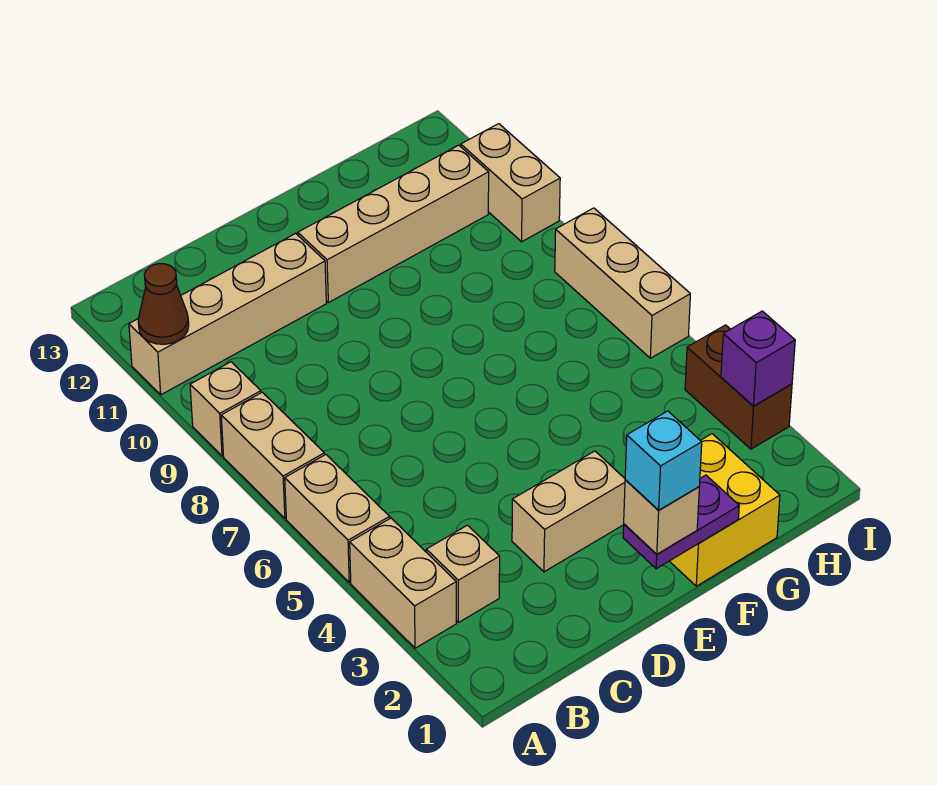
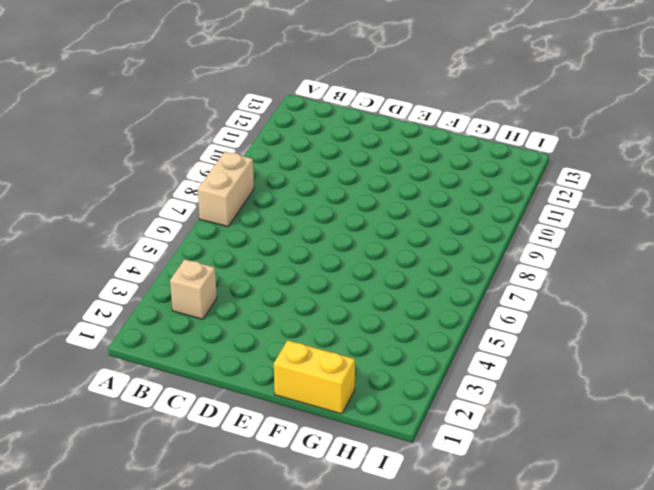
yellow brick F1:G1 level 1 -> yellow brick F1:G2 level 1
none -> tan brick A3:A4 level 1
none -> tan brick A5:A6 level 1
none -> tan brick A9 level 1

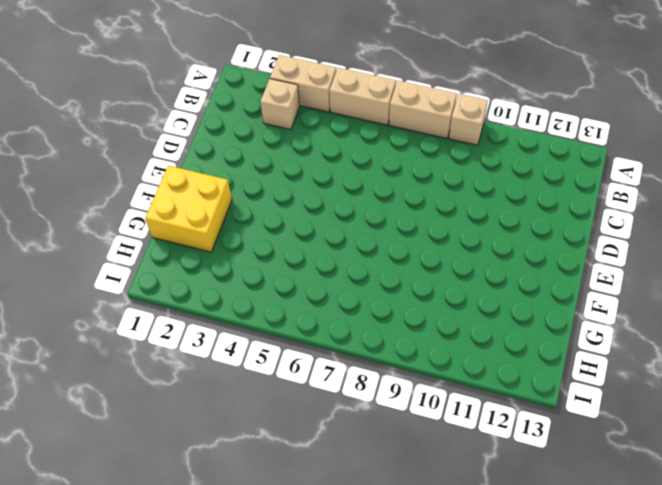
none -> tan brick A11:D11 level 1
none -> tan brick D3:E3 level 1
none -> tan brick E11:H11 level 1

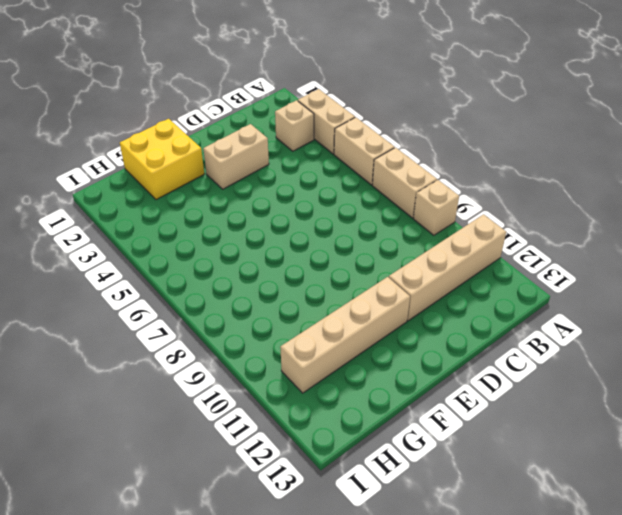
none -> brown brick I3:I4 level 1
none -> tan brick I6:I8 level 1
none -> tan brick I10:I11 level 1

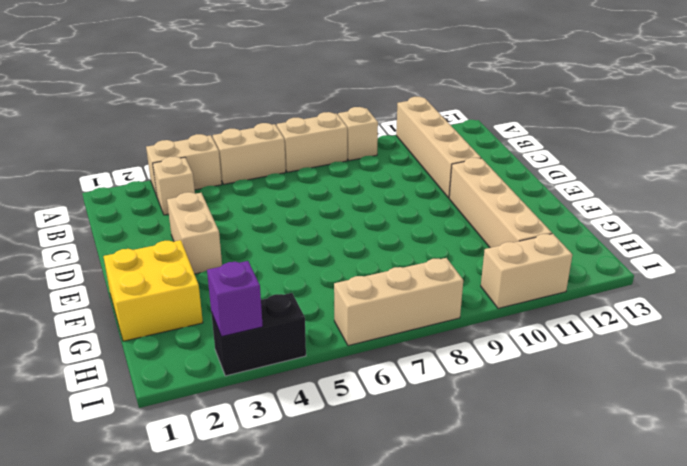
black brick I3:I4 level 1 -> brown brick I3:I4 level 1
none -> brown cone A11 level 2
none -> purple plate E1:F1 level 2
none -> tan brick E1 level 3

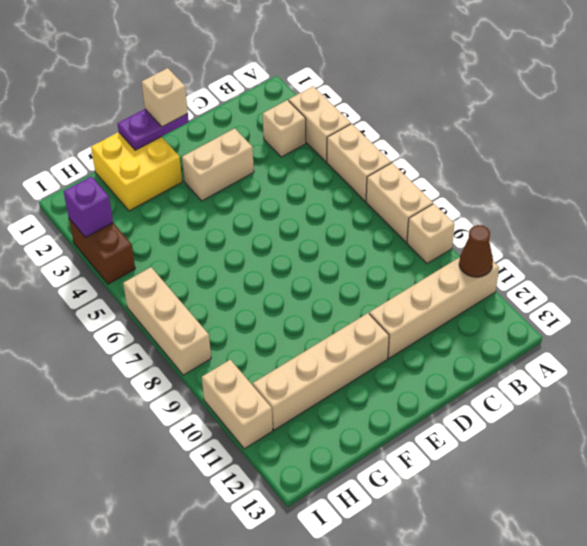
none -> cyan brick E1 level 4

